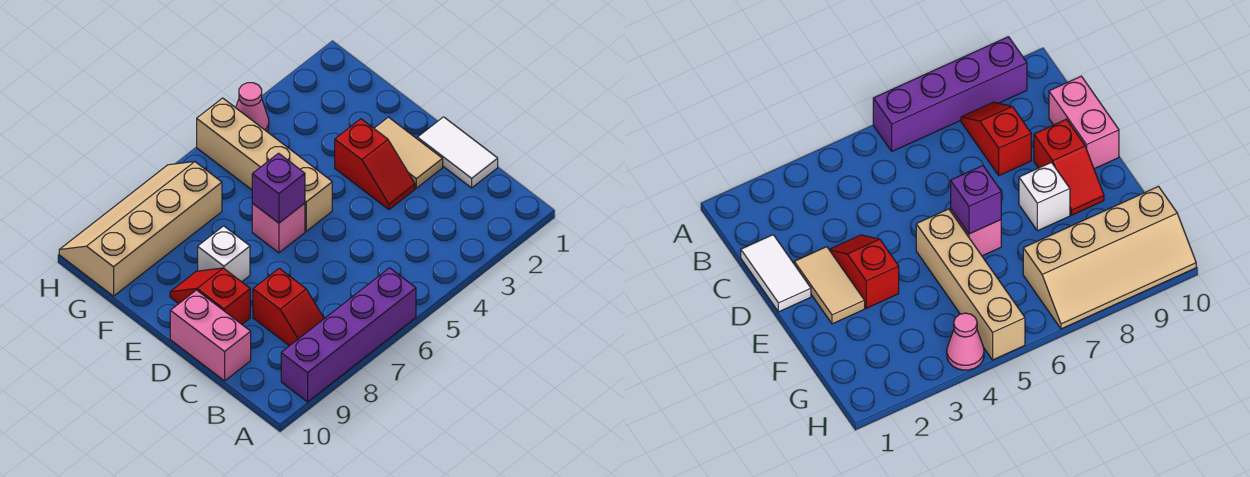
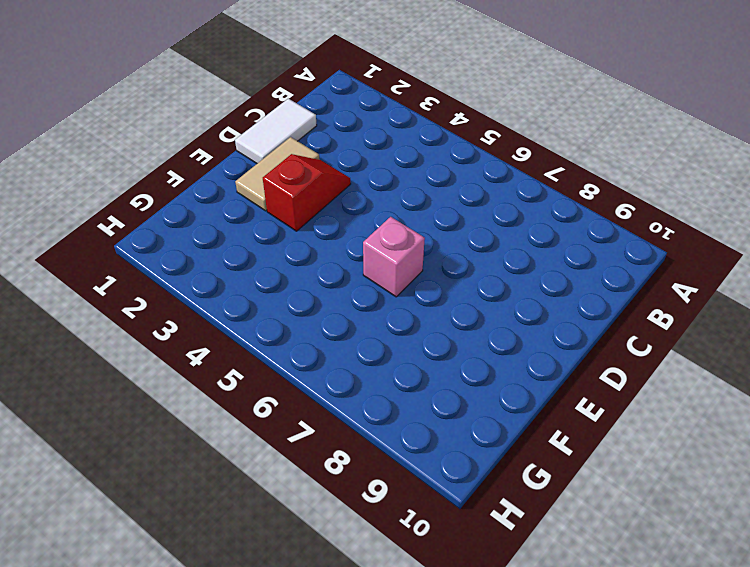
none -> purple brick A6:A9 level 1
none -> red slope B8:C8 level 1 top C
none -> pink brick C10:D10 level 1

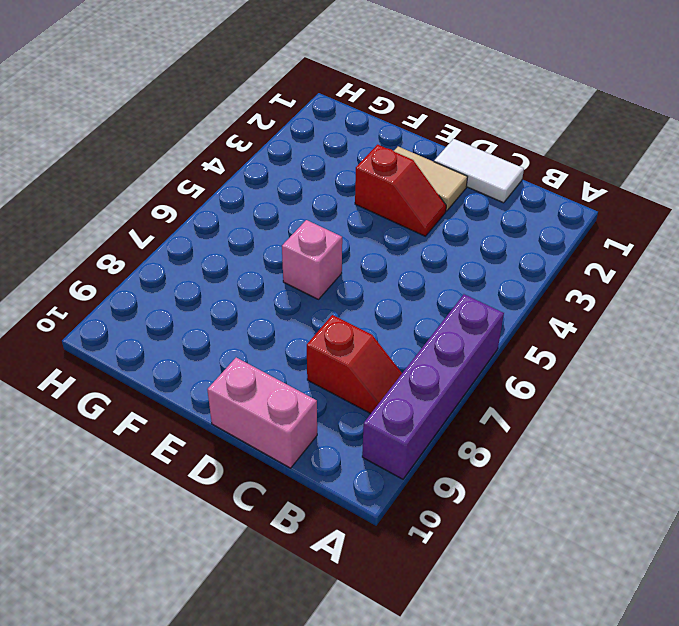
none -> red slope D9:E9 level 1 top D
none -> tan brick E5:H5 level 1
none -> white brick E8 level 1

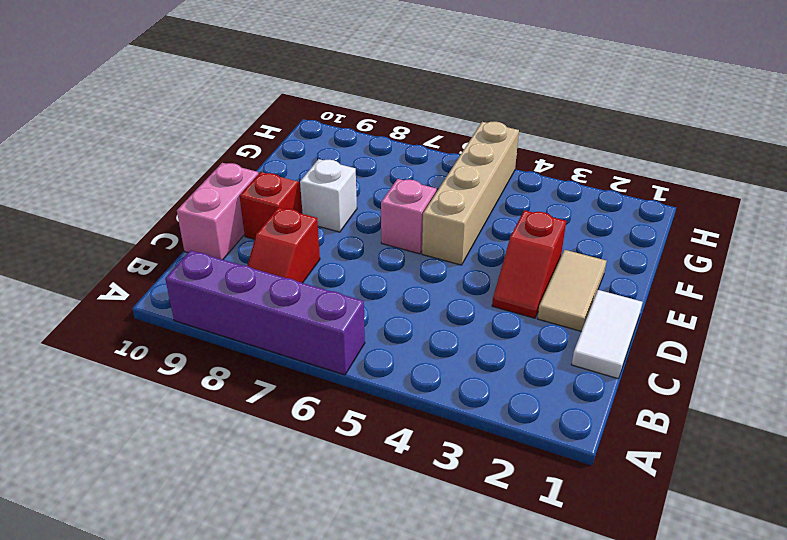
none -> tan slope G7:H10 level 1 top G
none -> pink cone H4 level 1
none -> purple brick E6 level 2

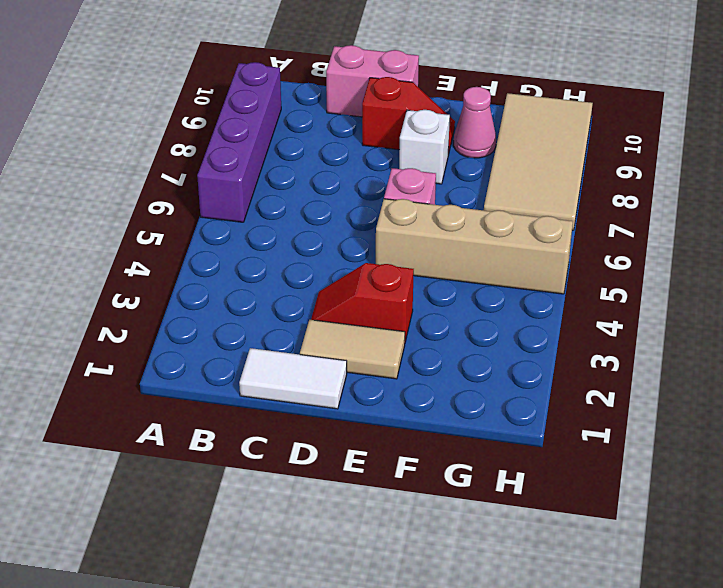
pink cone F9 level 1 -> pink cone H4 level 1
tan tile G7:H10 level 1 -> tan slope G7:H10 level 1 top G
none -> red slope B8:C8 level 1 top C
none -> purple brick E6 level 2

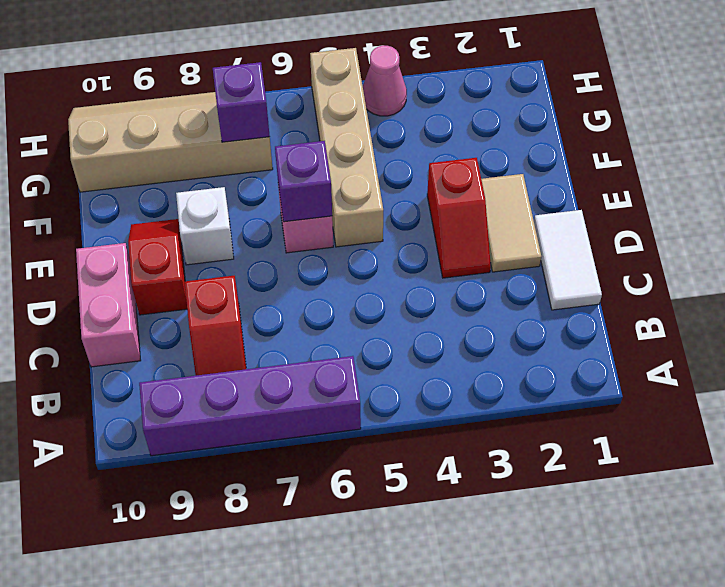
purple brick G7 level 2 -> none

